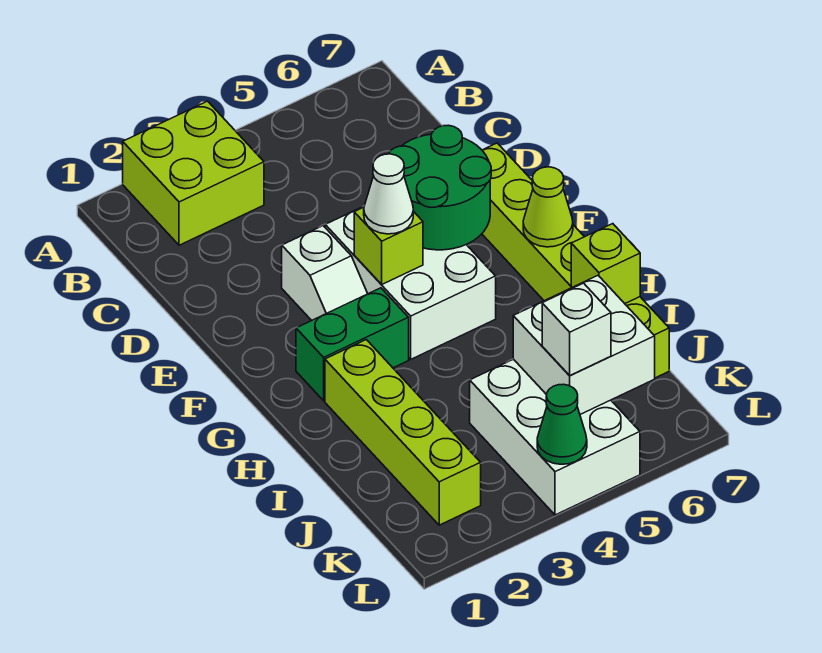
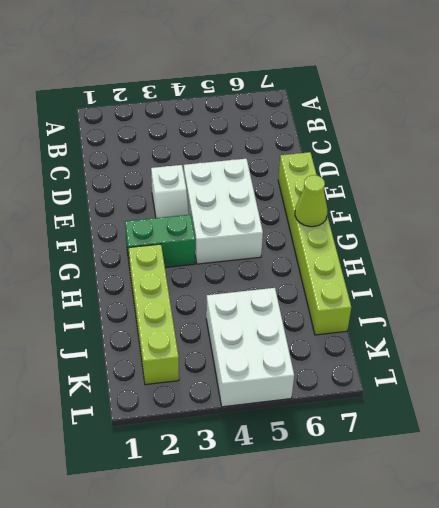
none -> lime brick A2:B3 level 1
none -> green round brick E5:F6 level 2
none -> lime brick F4 level 2

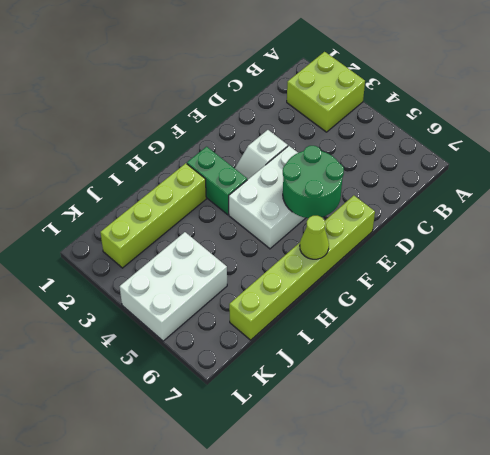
none -> lime brick F4 level 2
none -> lime brick I7 level 2
none -> white brick J5:K6 level 2

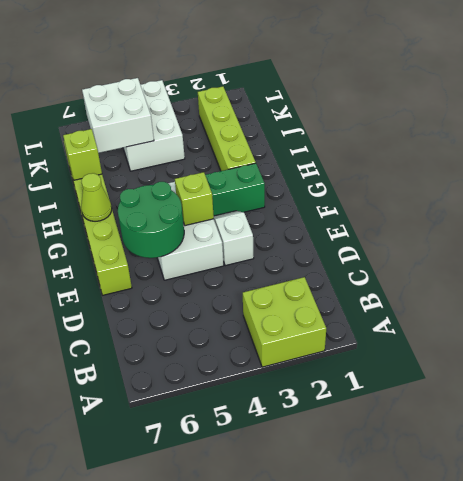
none -> green cone L4 level 2
none -> white cone F4 level 3
none -> white brick K5 level 3

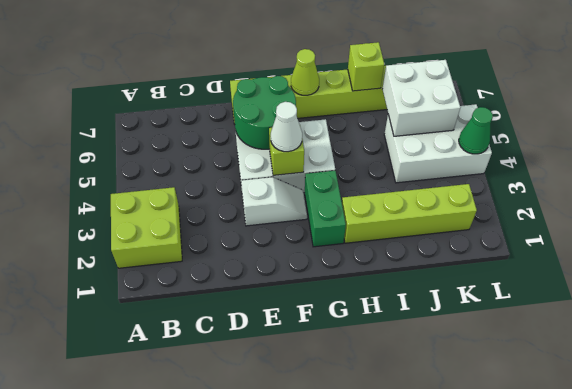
none -> white brick K5 level 3

